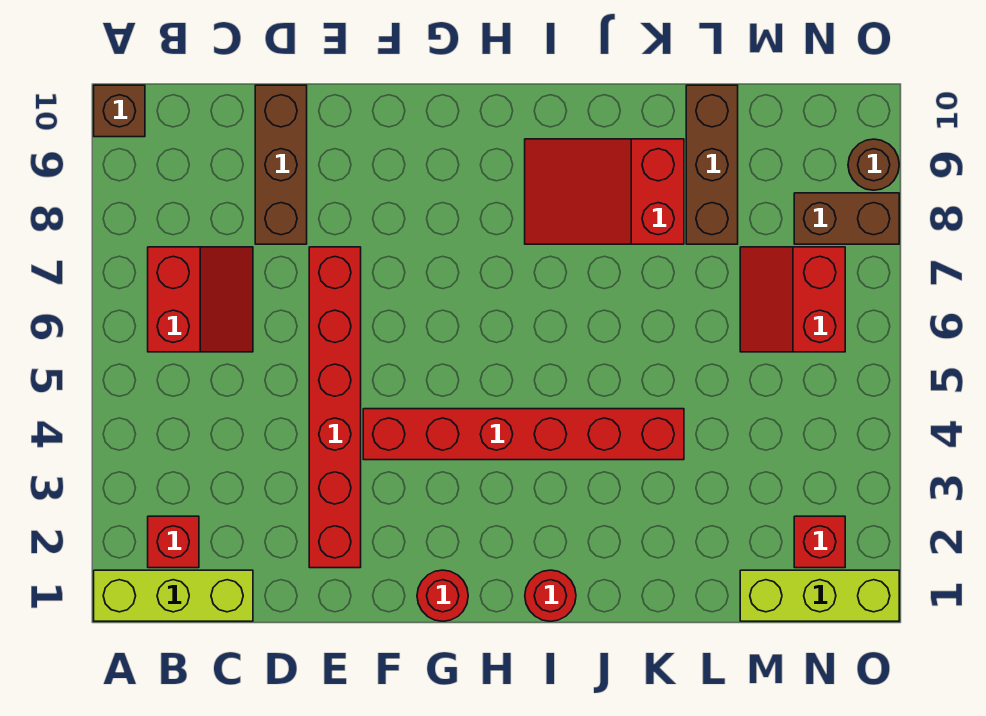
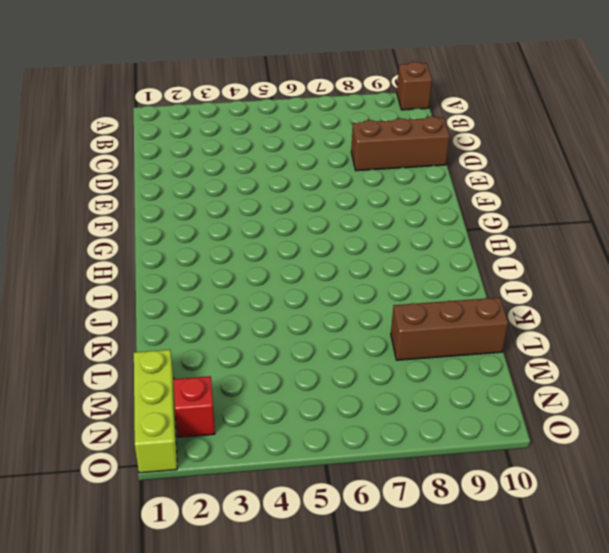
none -> lime brick A1:C1 level 1
none -> red brick B2 level 1
none -> red slope B6:C7 level 1 top B

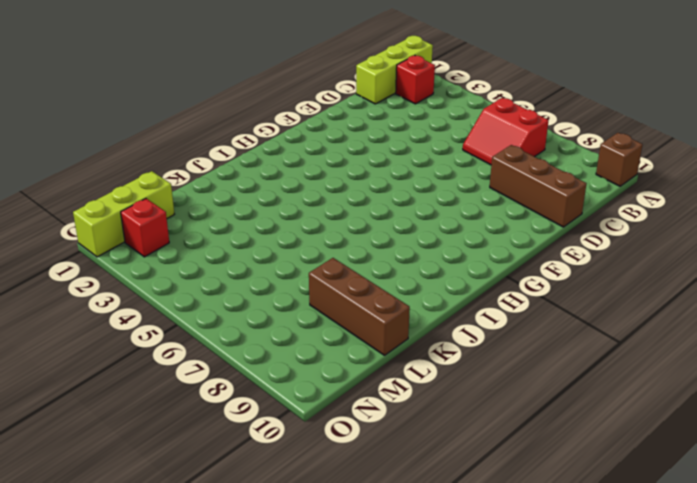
none -> red brick E2:E7 level 1
none -> red brick F4:K4 level 1
none -> red round brick G1 level 1

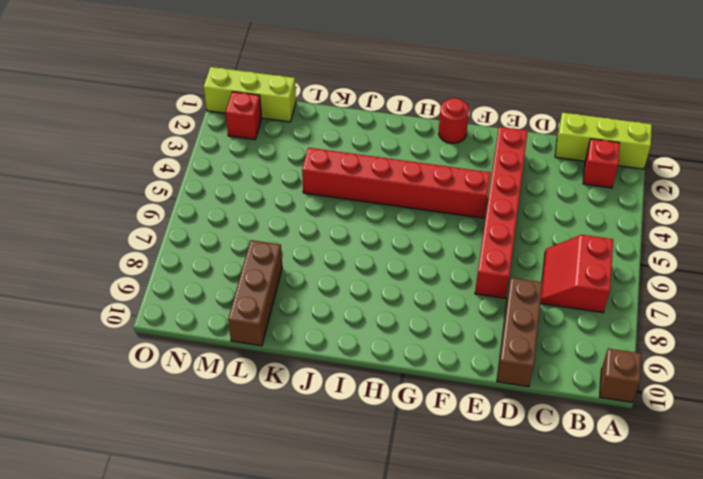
none -> red round brick I1 level 1
none -> red slope I8:K9 level 1 top K
none -> red slope M6:N7 level 1 top N

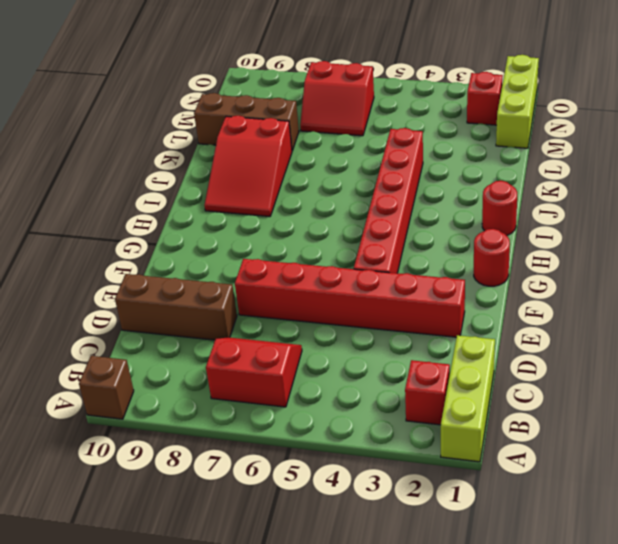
none -> brown brick N8:O8 level 1
none -> brown round brick O9 level 1

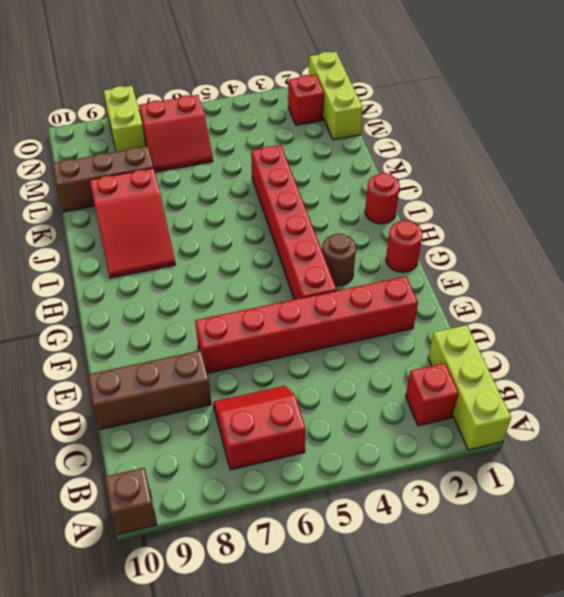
brown round brick G3 level 1 -> brown round brick O9 level 1
lime brick N8:O8 level 1 -> brown brick N8:O8 level 1

